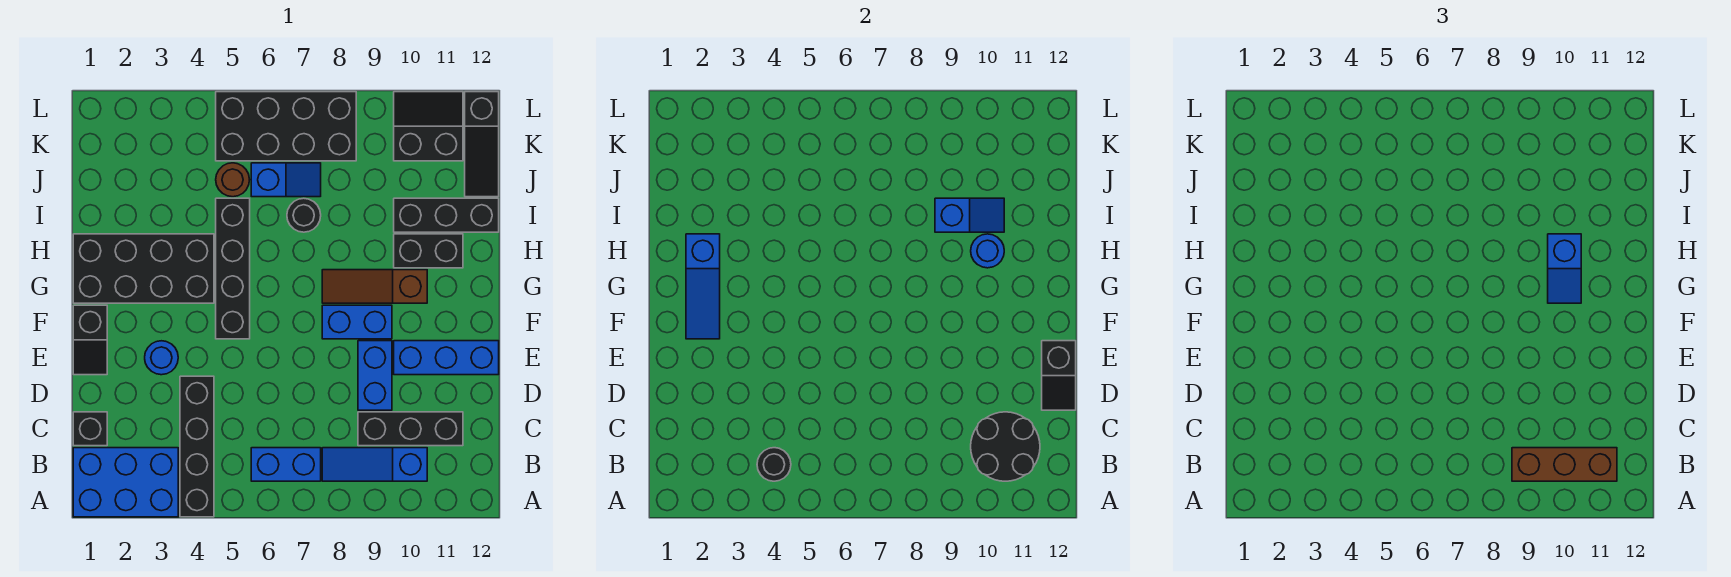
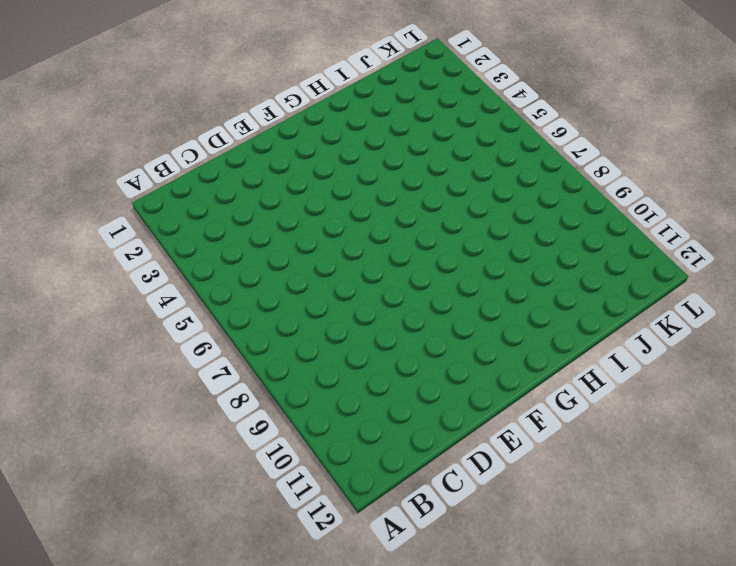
none -> blue brick A1:B3 level 1
none -> black brick A4:D4 level 1
none -> blue brick B6:B7 level 1
none -> blue slope B8:B10 level 1 top 10

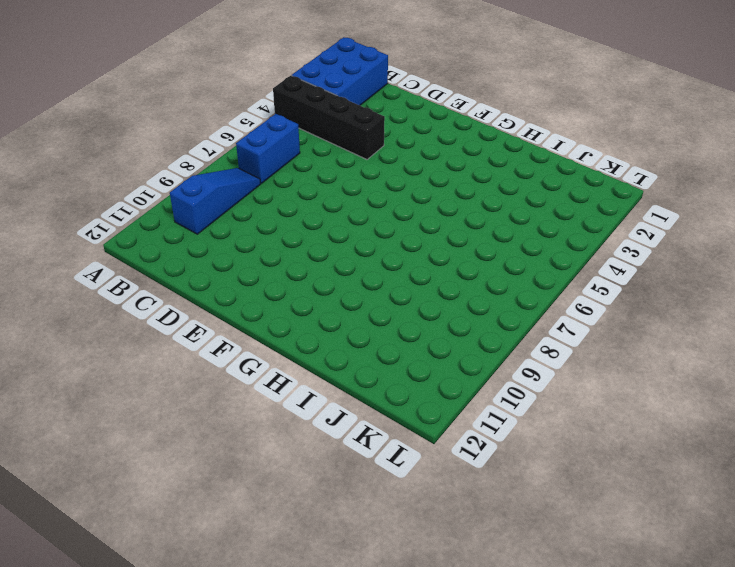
none -> black brick C1 level 1
none -> black brick C9:C11 level 1
none -> blue brick D9:E9 level 1
none -> black slope E1:F1 level 1 top F

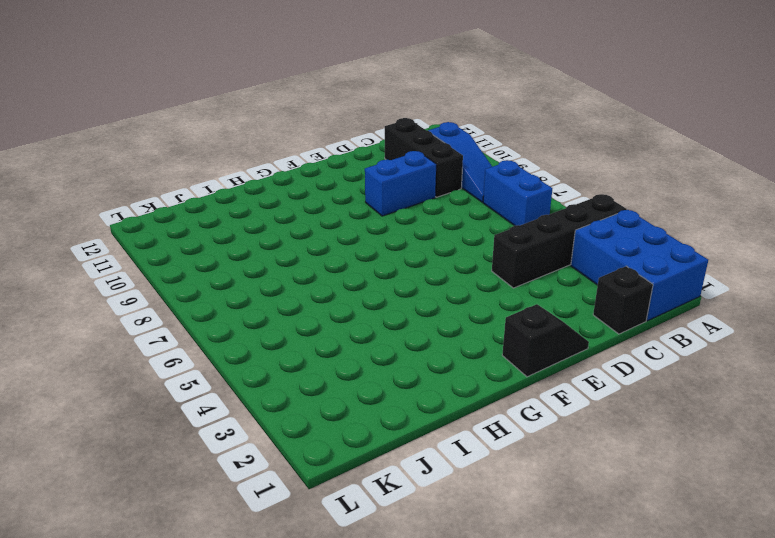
none -> blue round brick E3 level 1
none -> blue brick E10:E12 level 1
none -> black brick F5:I5 level 1
none -> blue brick F8:F9 level 1

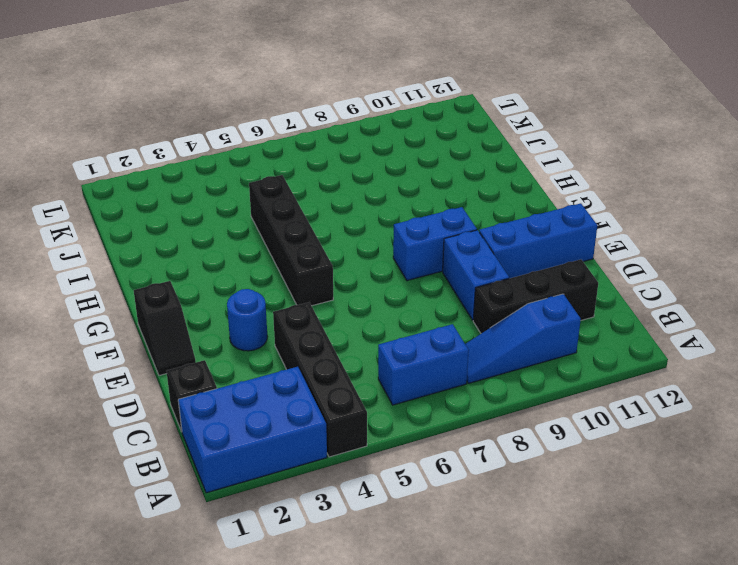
none -> black brick G1:H4 level 1
none -> brown slope G8:G10 level 1 top 10
none -> black brick H10:H11 level 1
none -> black round brick I7 level 1

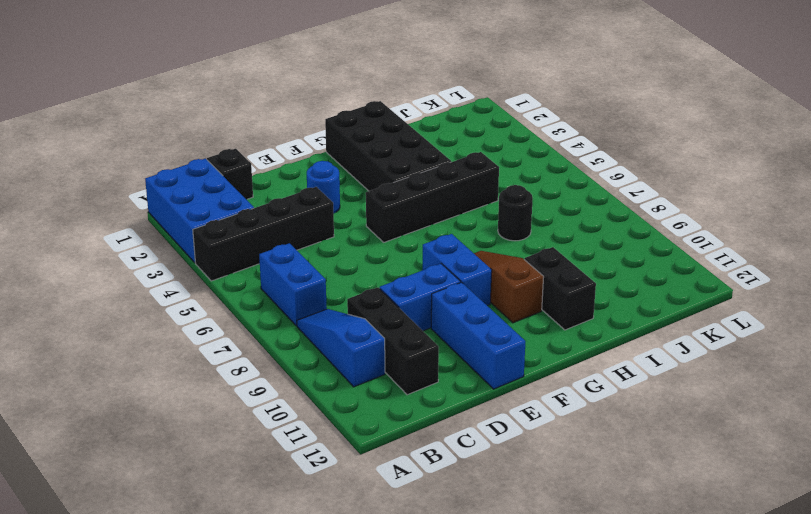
none -> black slope E1:F1 level 1 top F
none -> black brick I10:I12 level 1
none -> brown round brick J5 level 1
none -> blue slope J6:J7 level 1 top 6

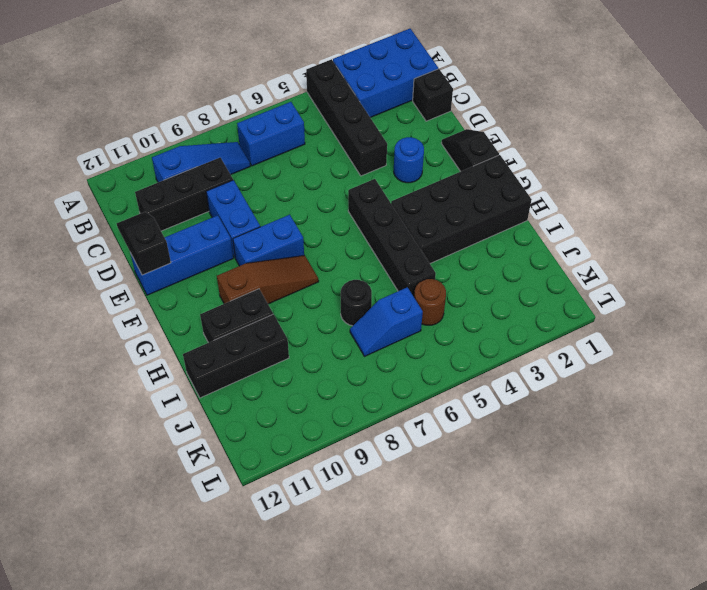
none -> black slope J12:L12 level 1 top L
none -> black brick K5:L8 level 1
none -> black slope K10:L11 level 1 top K
none -> black round brick B4 level 2

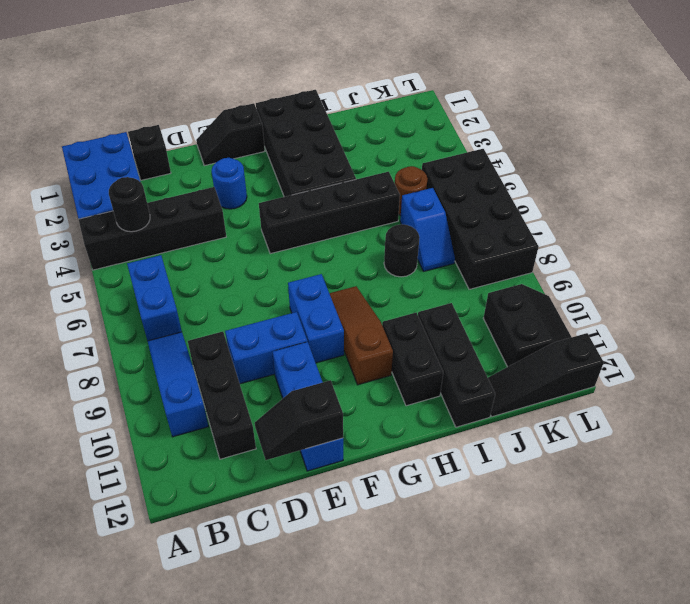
none -> black round brick B10:C11 level 2
none -> blue slope F2:H2 level 2 top H
none -> blue round brick H10 level 2
none -> blue slope I9:I10 level 2 top 9

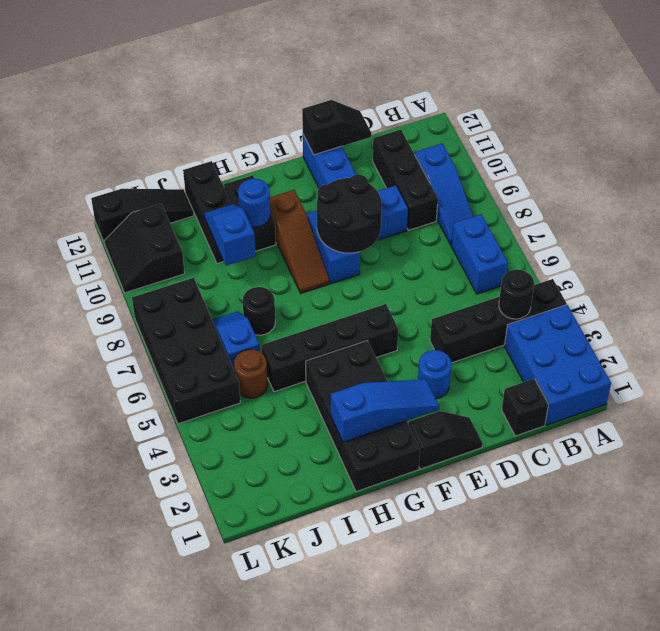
black round brick E8:F9 level 2 -> black round brick B10:C11 level 2
none -> brown brick B9:B11 level 3
none -> blue slope G10:H10 level 3 top H

